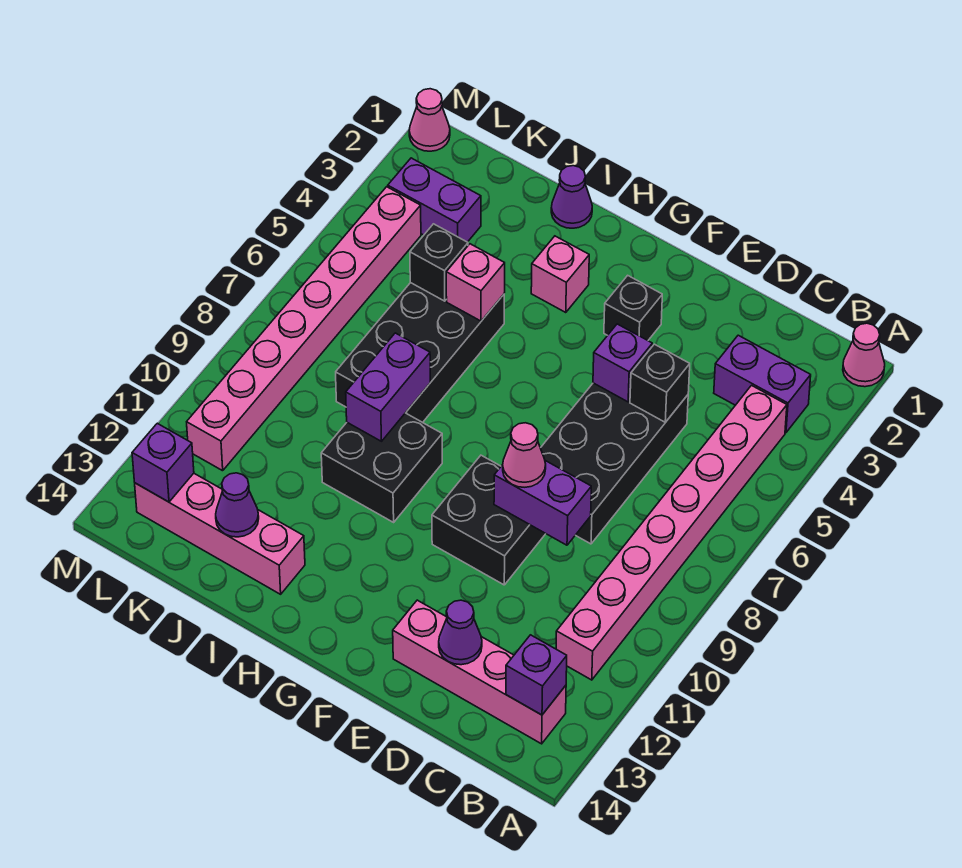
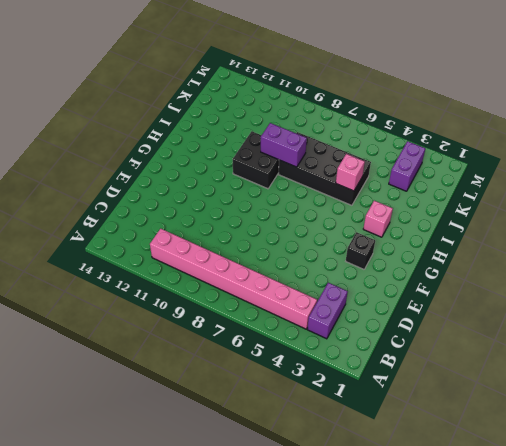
none -> pink cone A1 level 1
none -> pink brick B13:E13 level 1
none -> black brick D5:E8 level 1

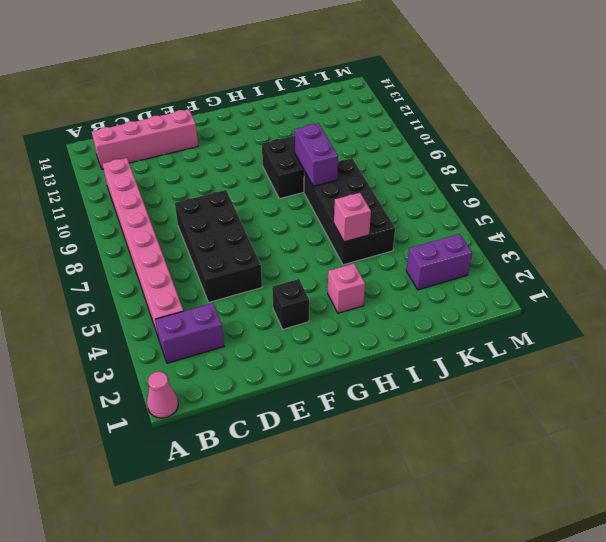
none -> black brick E9:F10 level 1
none -> purple cone I1 level 1
none -> pink brick I13:L13 level 1

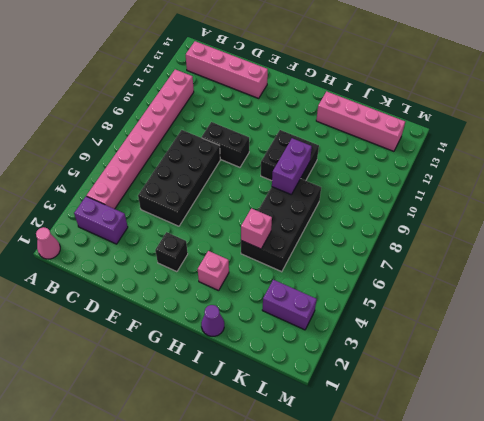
black brick E9:F9 level 1 -> black brick E9:F10 level 1
none -> pink brick L4:L11 level 1
none -> pink cone M1 level 1
none -> purple brick B13 level 2

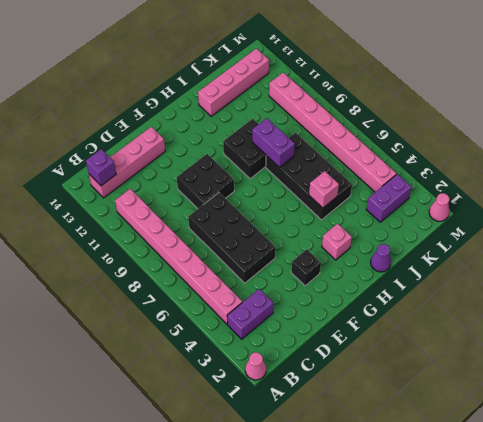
none -> black brick D5 level 2
none -> purple brick D9:E9 level 2
none -> purple cone D13 level 2

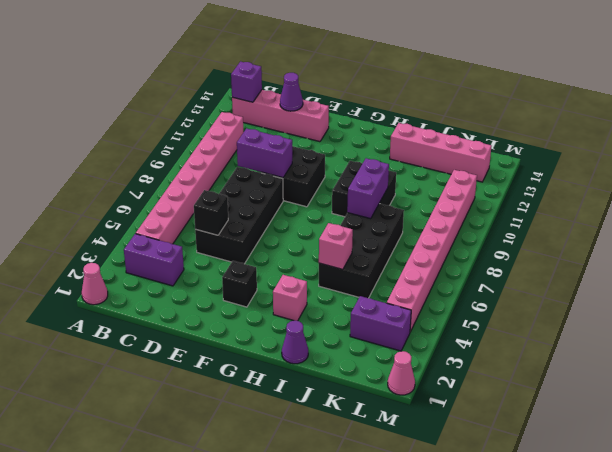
none -> purple brick E5 level 2
none -> black brick J5 level 2
none -> purple cone J13 level 2

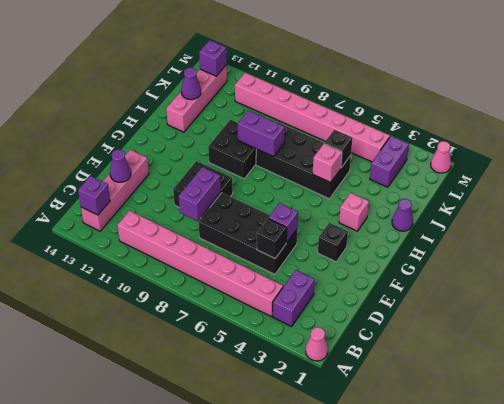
none -> pink cone E9 level 3

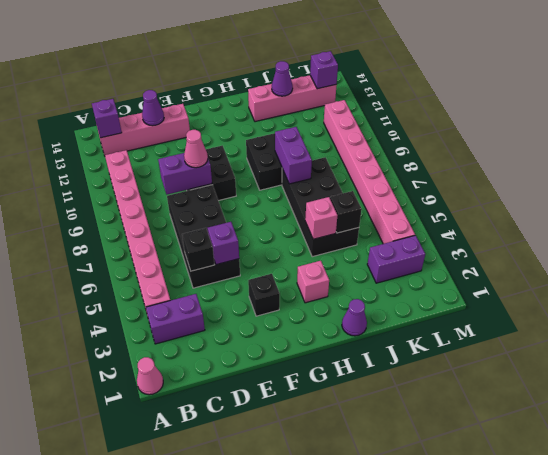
none -> pink cone M1 level 1

